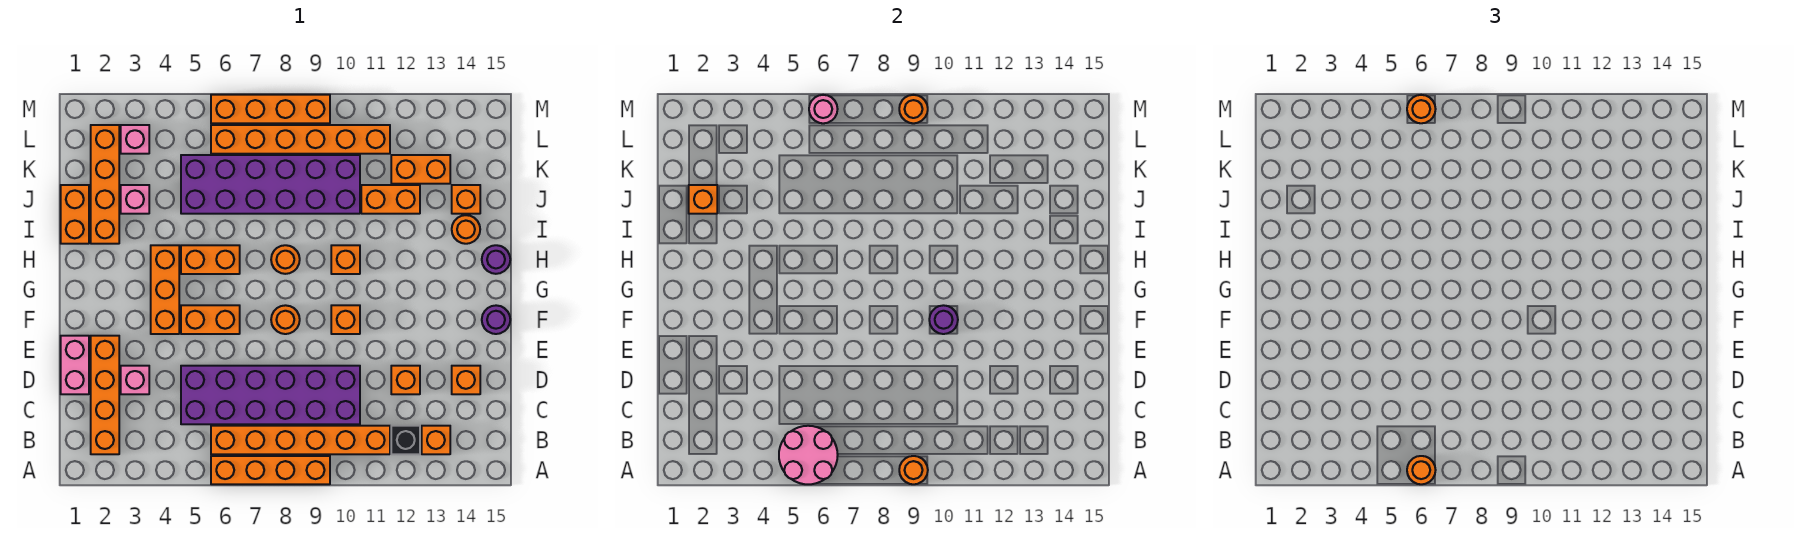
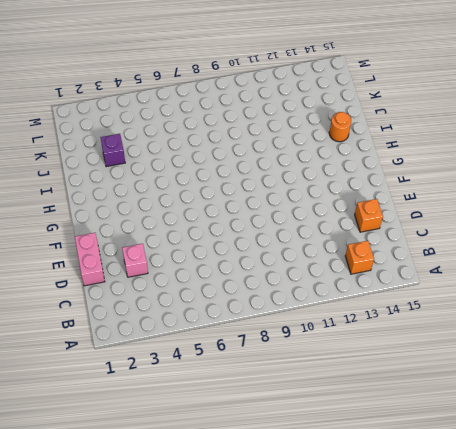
purple brick J3 level 1 -> pink brick J3 level 1
none -> orange brick A6:A9 level 1
none -> orange brick B2:E2 level 1
none -> orange brick B6:B11 level 1
none -> black brick B12 level 1

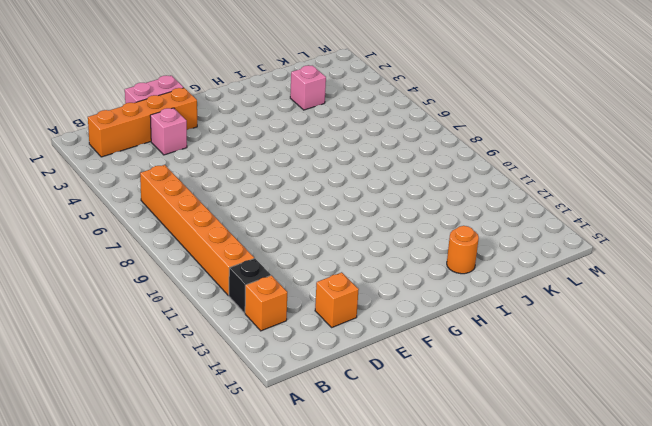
none -> orange brick A6:A9 level 1
none -> purple brick C5:D10 level 1
none -> orange brick D12 level 1
none -> orange brick F4:H4 level 1

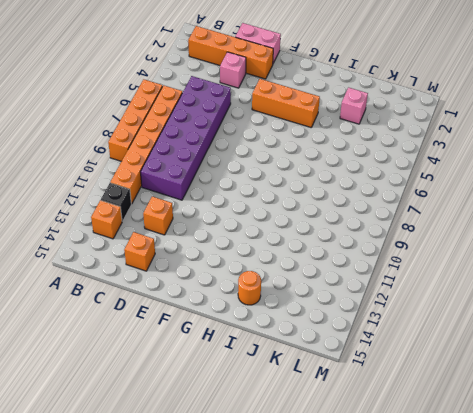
none -> orange brick F5:F6 level 1
none -> orange round brick F8 level 1
none -> orange brick F10 level 1
none -> purple round brick F15 level 1

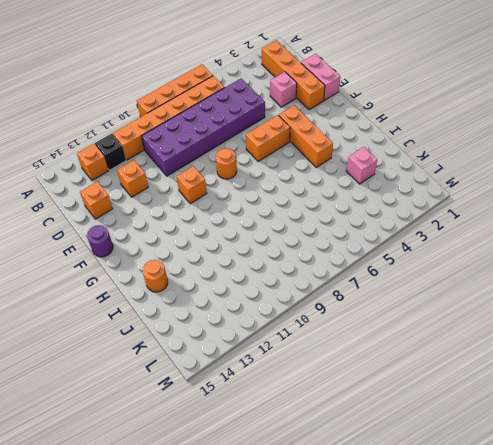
none -> orange brick H5:H6 level 1
none -> orange round brick H8 level 1
none -> orange brick H10 level 1
none -> purple round brick H15 level 1

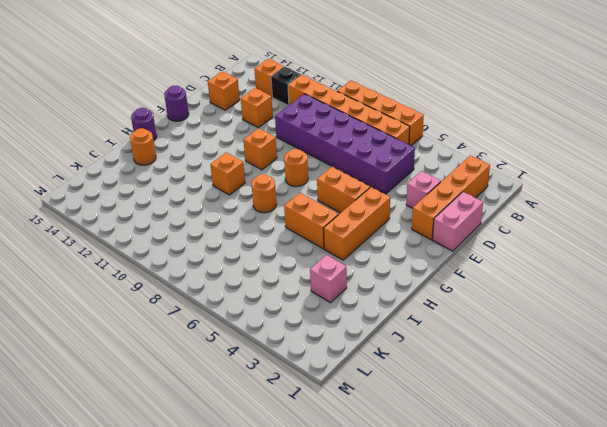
none -> orange brick I1:J1 level 1
none -> orange brick I2:L2 level 1
none -> purple brick J5:K10 level 1
none -> orange brick J11:J12 level 1

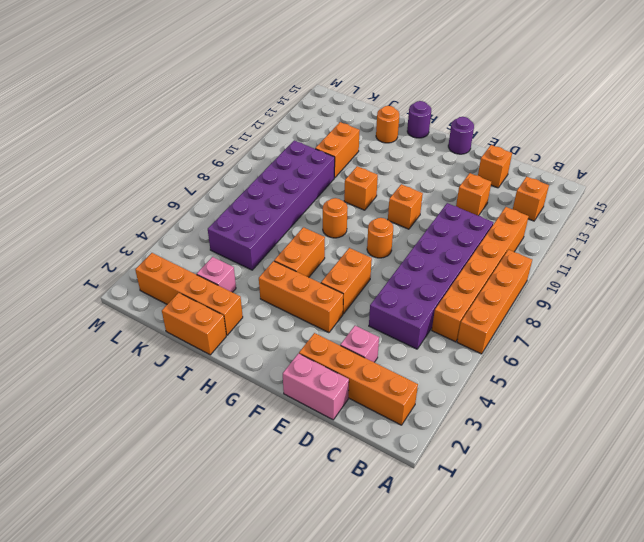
none -> black brick B12 level 1
none -> orange brick J14 level 1
none -> orange brick K12:K13 level 1
none -> pink brick L3 level 1

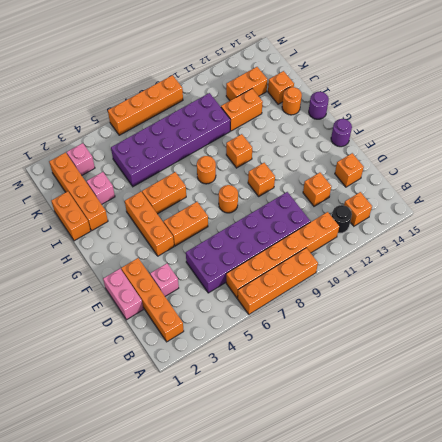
black round brick B12 level 1 -> black brick B12 level 1
none -> orange brick L6:L11 level 1
none -> pink round brick A5:B6 level 2
none -> orange round brick A9 level 2
none -> purple round brick F10 level 2

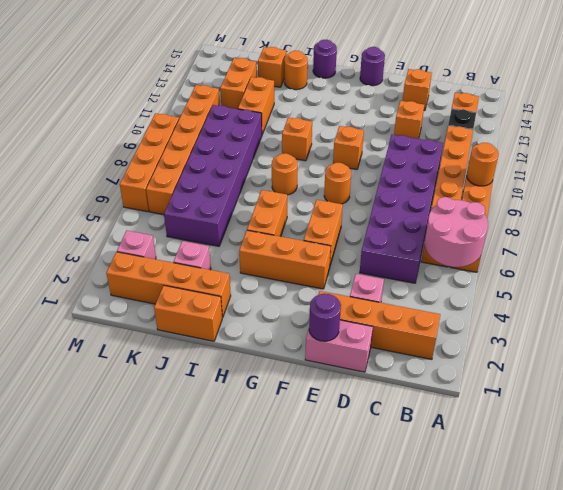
purple round brick E1 level 2 -> purple round brick F10 level 2
none -> orange brick J2 level 2
none -> pink round brick M6 level 2
none -> orange round brick M9 level 2
none -> orange round brick A6 level 3

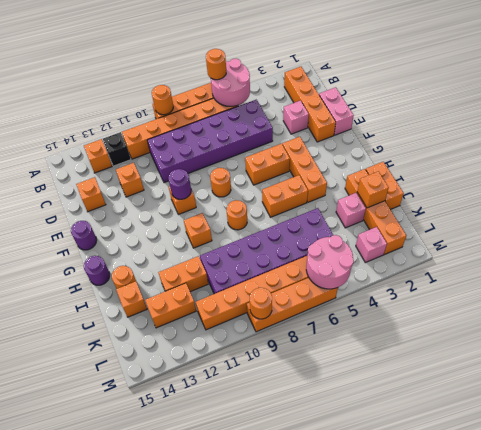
pink round brick L5:M6 level 2 -> pink round brick M6 level 2
none -> orange round brick M6 level 3

